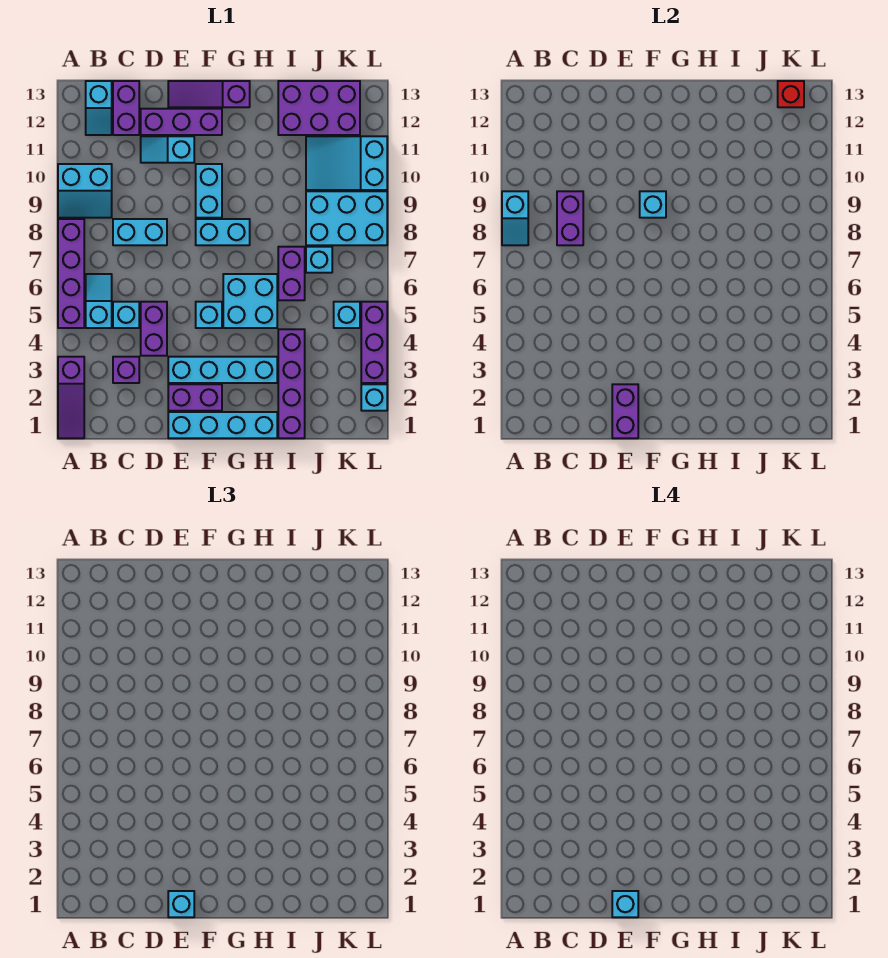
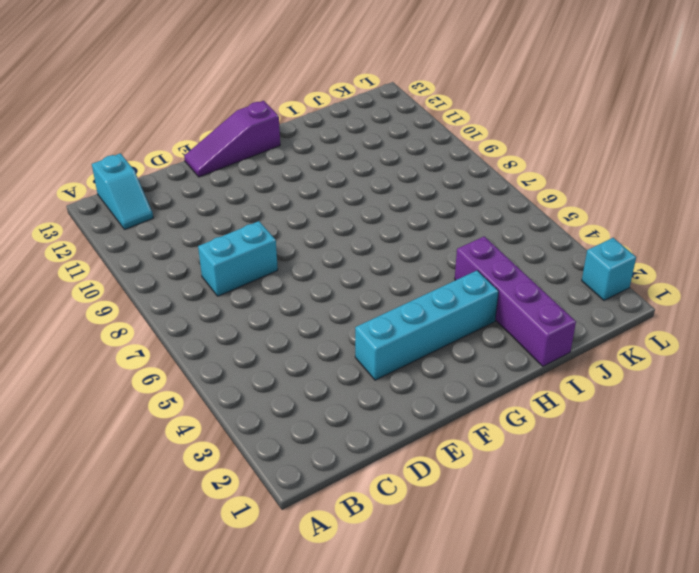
none -> purple slope A1:A3 level 1 top 3
none -> purple brick A5:A8 level 1
none -> cyan slope A9:B10 level 1 top 10
none -> cyan slope B5:B6 level 1 top 5

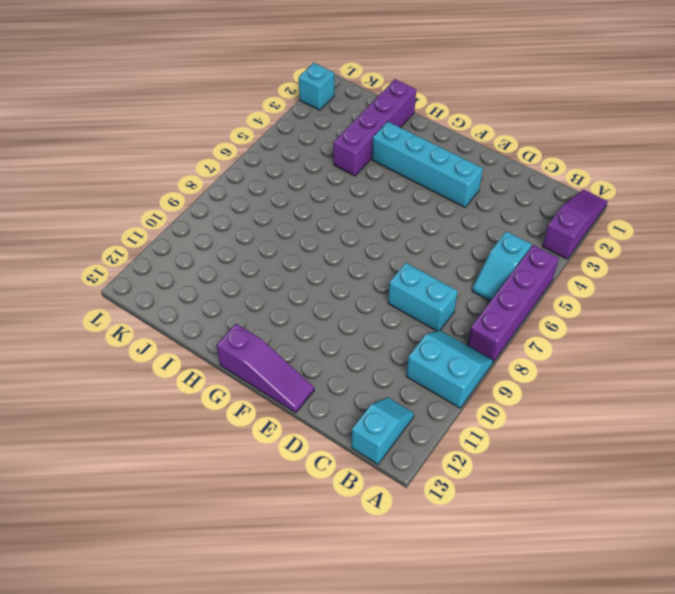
none -> purple brick C3 level 1
none -> cyan brick C5 level 1
none -> purple brick C12:C13 level 1
none -> purple brick D4:D5 level 1

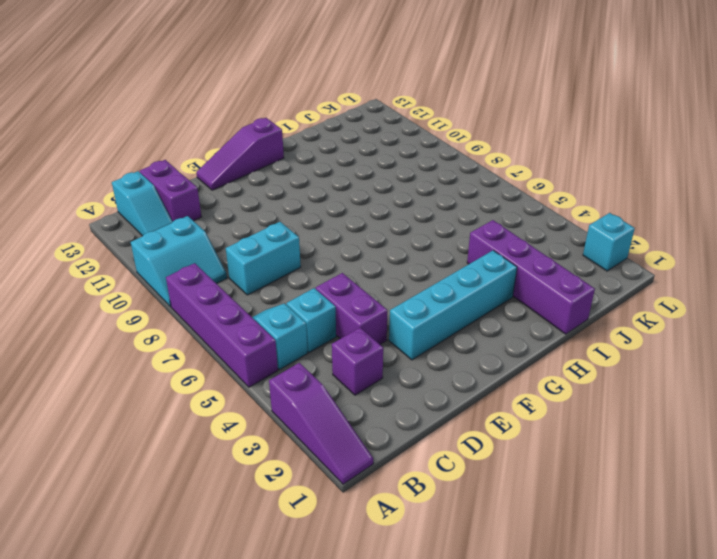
none -> cyan slope D11:E11 level 1 top E
none -> purple brick D12:F12 level 1
none -> cyan brick E1:H1 level 1
none -> purple brick E2:F2 level 1

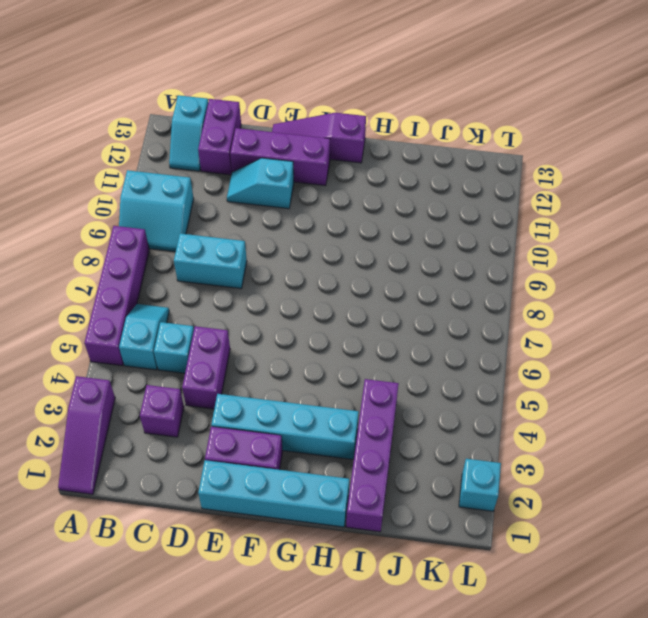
none -> cyan brick F5 level 1
none -> cyan brick F8:G8 level 1
none -> cyan brick F9:F10 level 1
none -> cyan brick G5:H6 level 1

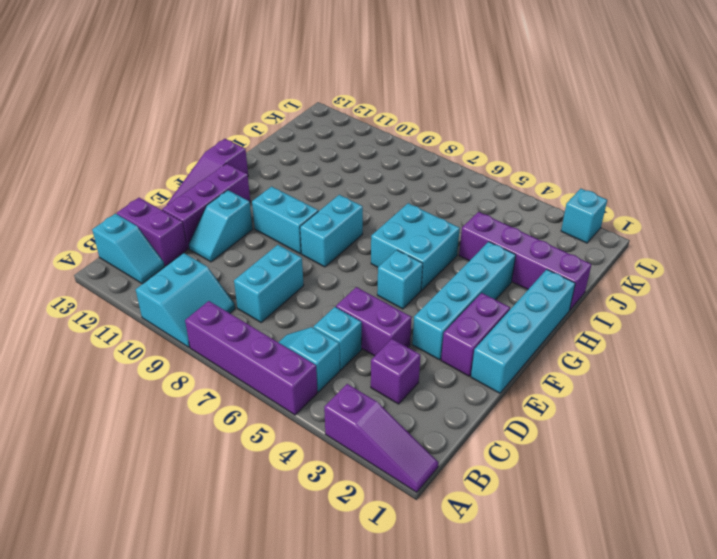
none -> purple brick I6:I7 level 1
none -> purple brick I12:K13 level 1
none -> cyan brick J7 level 1
none -> cyan brick J8:L9 level 1

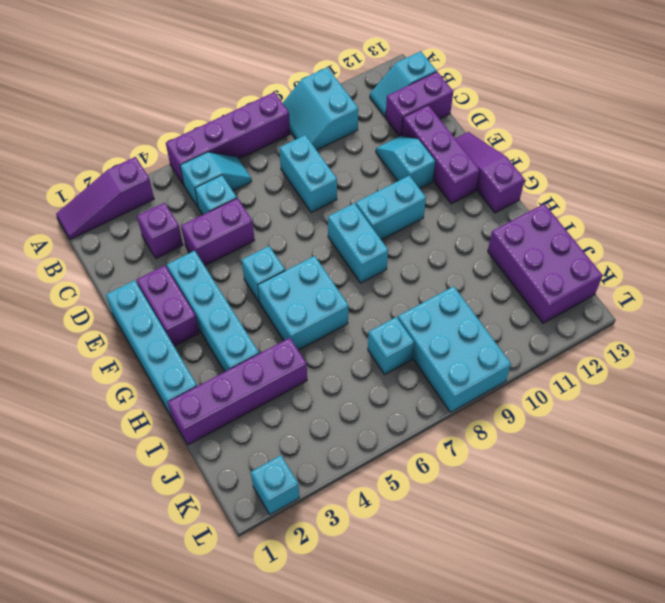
none -> purple brick I6:I7 level 1
none -> cyan slope J10:L11 level 1 top L
none -> cyan brick K5 level 1
none -> purple brick L3:L5 level 1

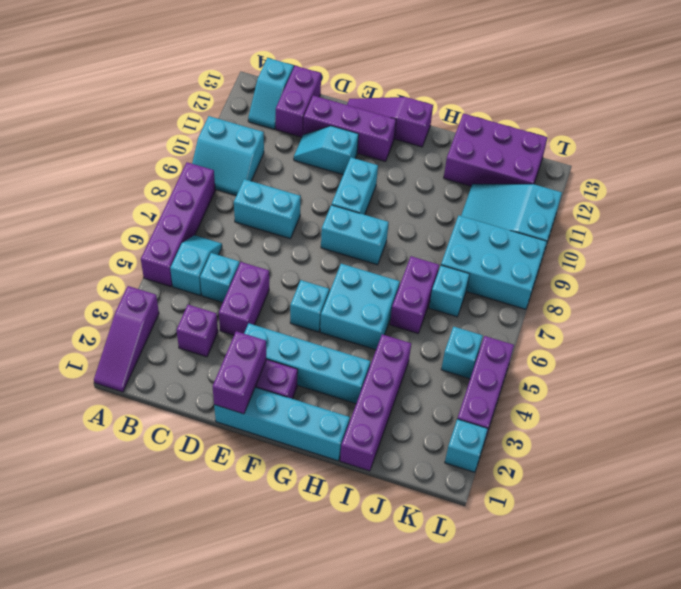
none -> cyan slope A8:A9 level 2 top 9
none -> purple brick C8:C9 level 2
none -> cyan brick F9 level 2
none -> red brick K13 level 2

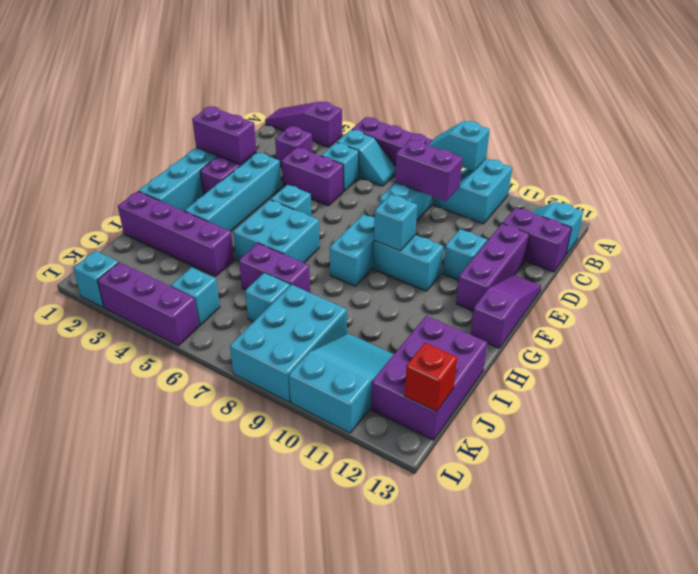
none -> cyan brick E1 level 3
none -> cyan brick E1 level 4

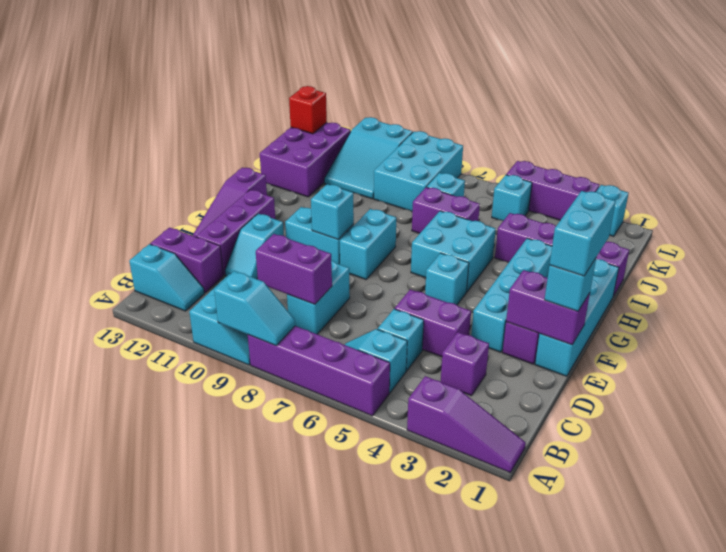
cyan brick E1:F1 level 4 -> cyan brick E1 level 4

